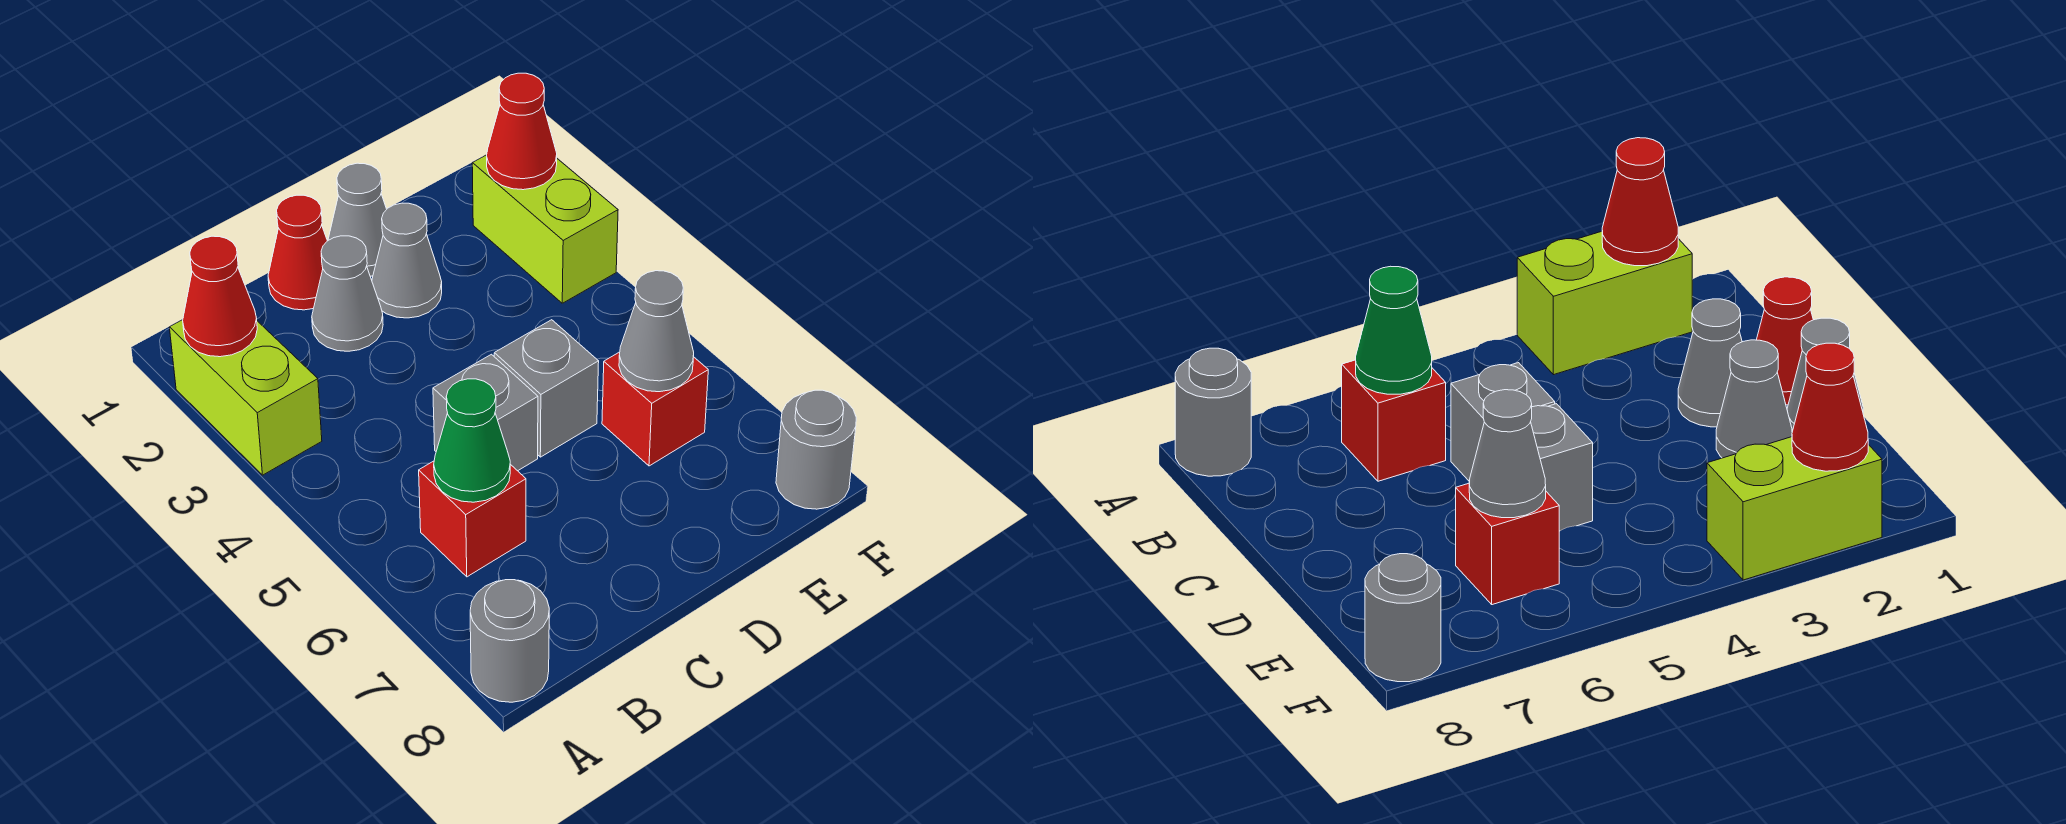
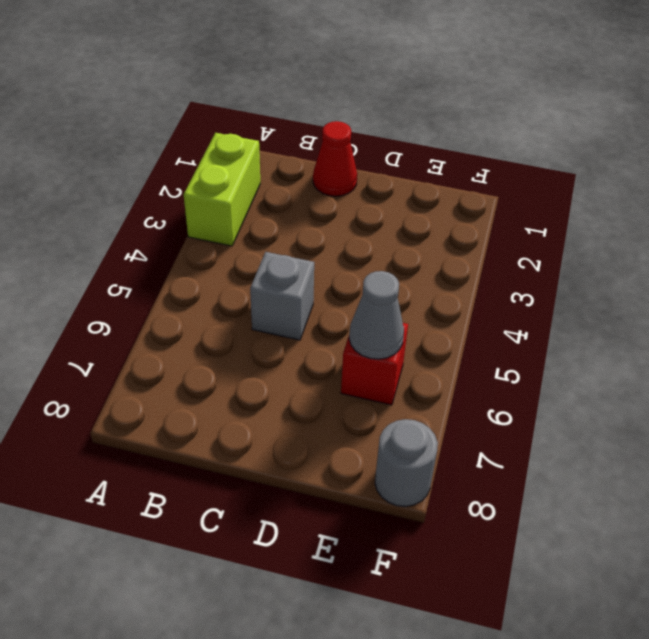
none -> grey round brick A8 level 1
none -> red brick B6 level 1
none -> grey cone C2 level 1

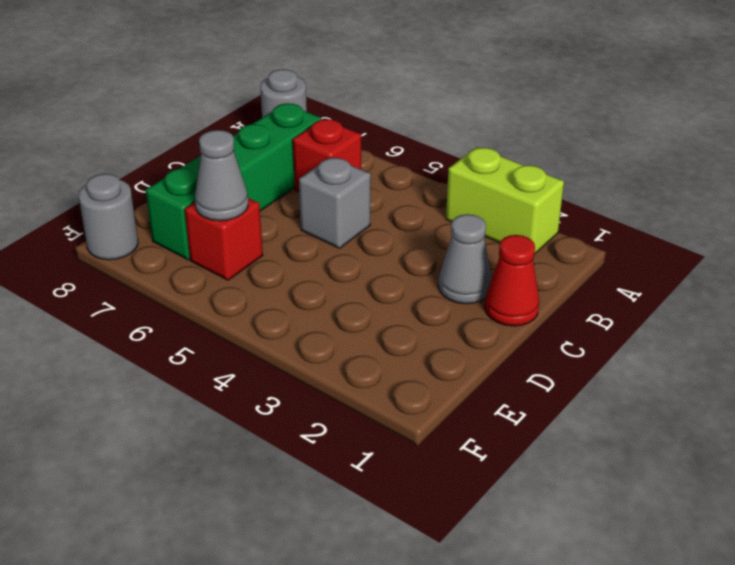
green brick B7:E7 level 1 -> none
none -> grey cone D1 level 1
none -> grey cone D2 level 1
none -> grey brick D5 level 1

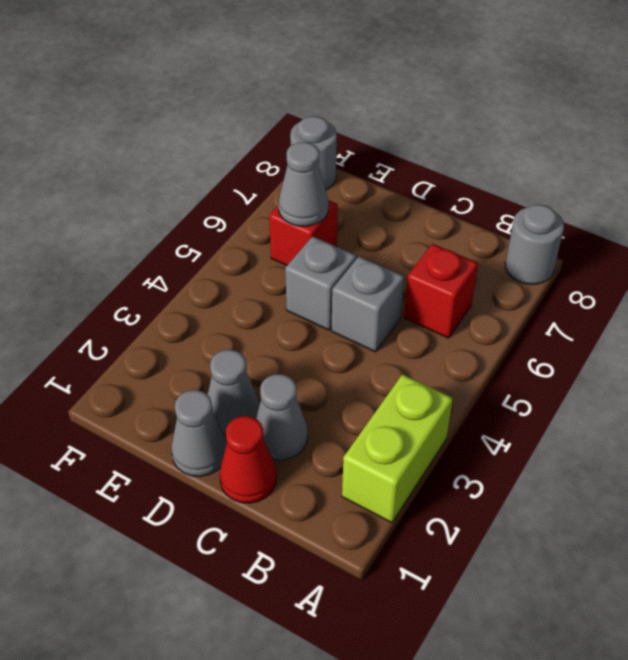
none -> lime brick F2:F3 level 1
none -> red cone A2 level 2
none -> green cone B6 level 2

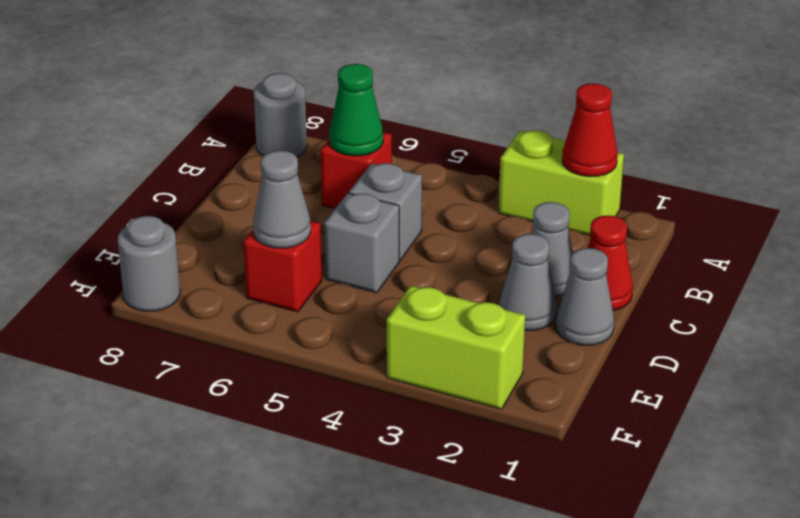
none -> red cone F2 level 2

